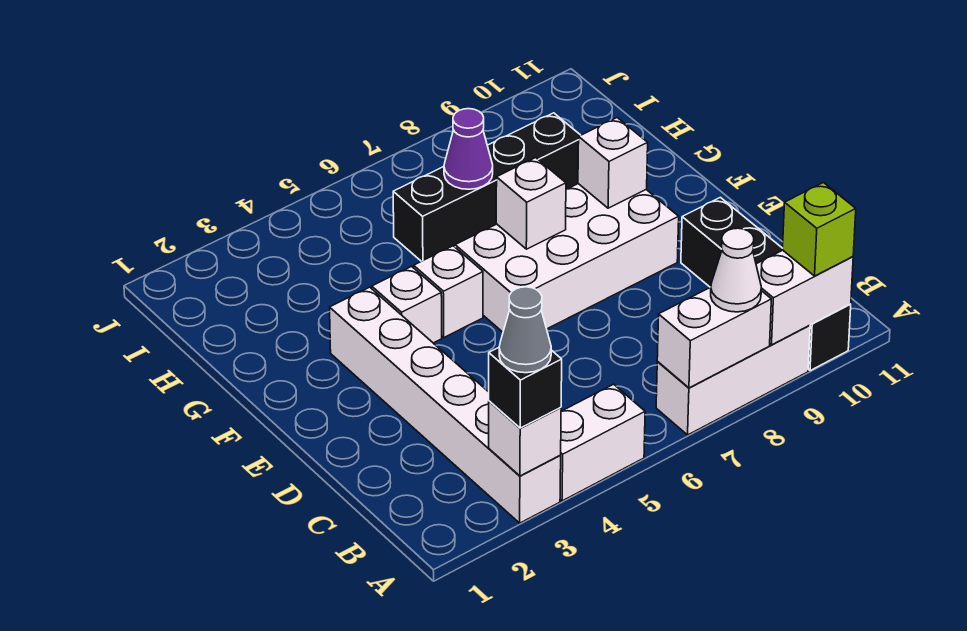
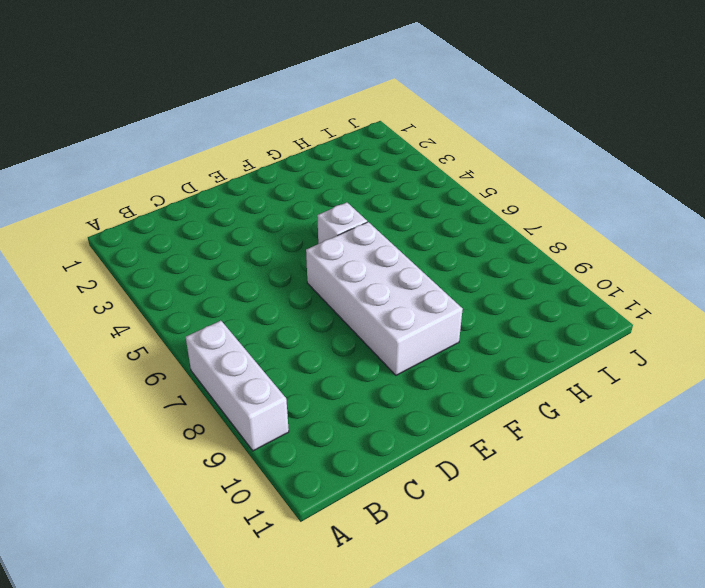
none -> white brick A3:F3 level 1
none -> white brick A4:A5 level 1
none -> black brick A10:D10 level 1

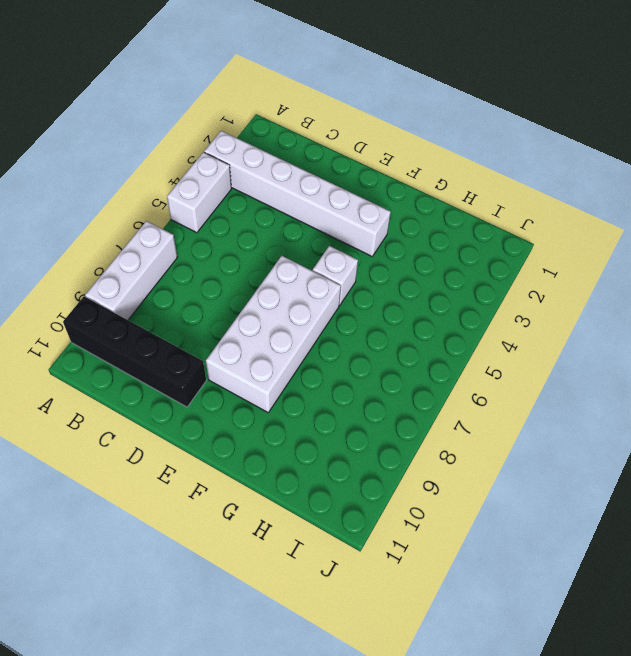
none -> white brick F4 level 1
none -> black brick H6:H9 level 1
none -> white brick A3 level 2

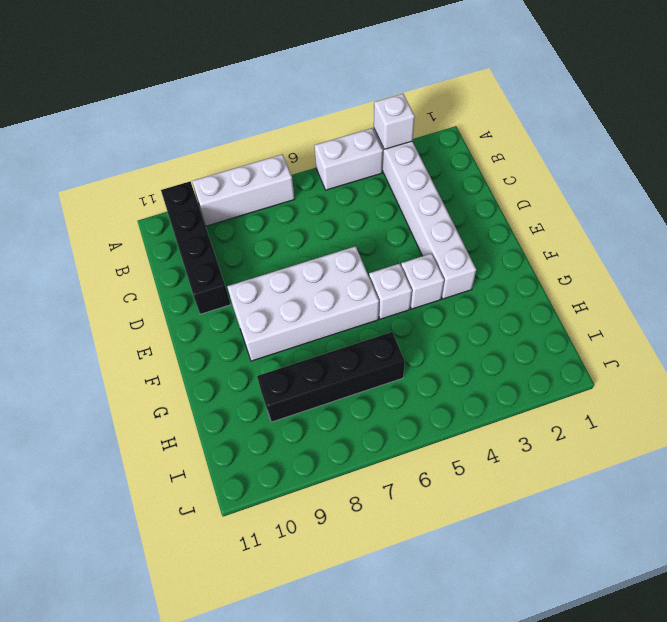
none -> white brick A7:A8 level 2
none -> white brick A9:A10 level 2
none -> white brick F7 level 2

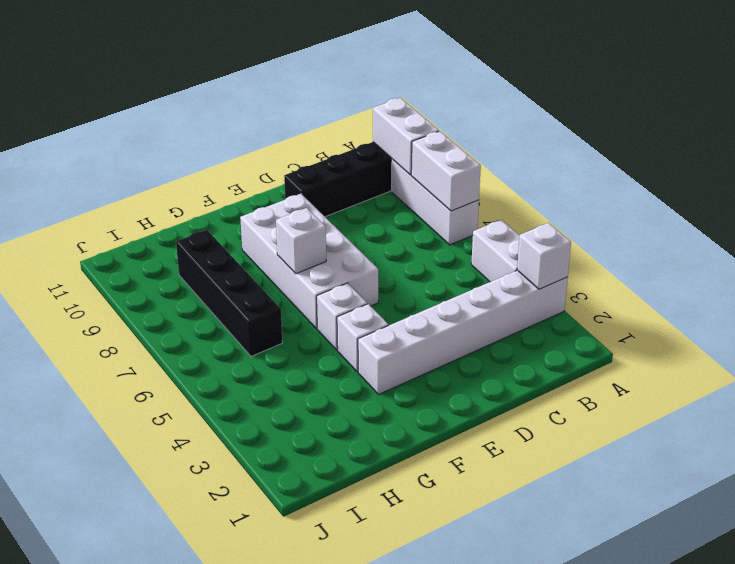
none -> white brick F9 level 2
none -> purple cone H7 level 2
none -> black brick A3 level 3

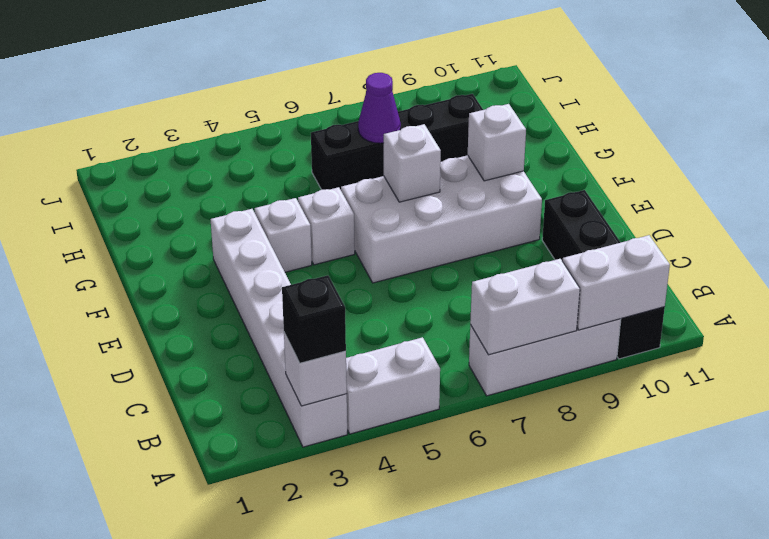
none -> white cone A8 level 3
none -> lime brick A10 level 3
none -> grey cone A3 level 4

